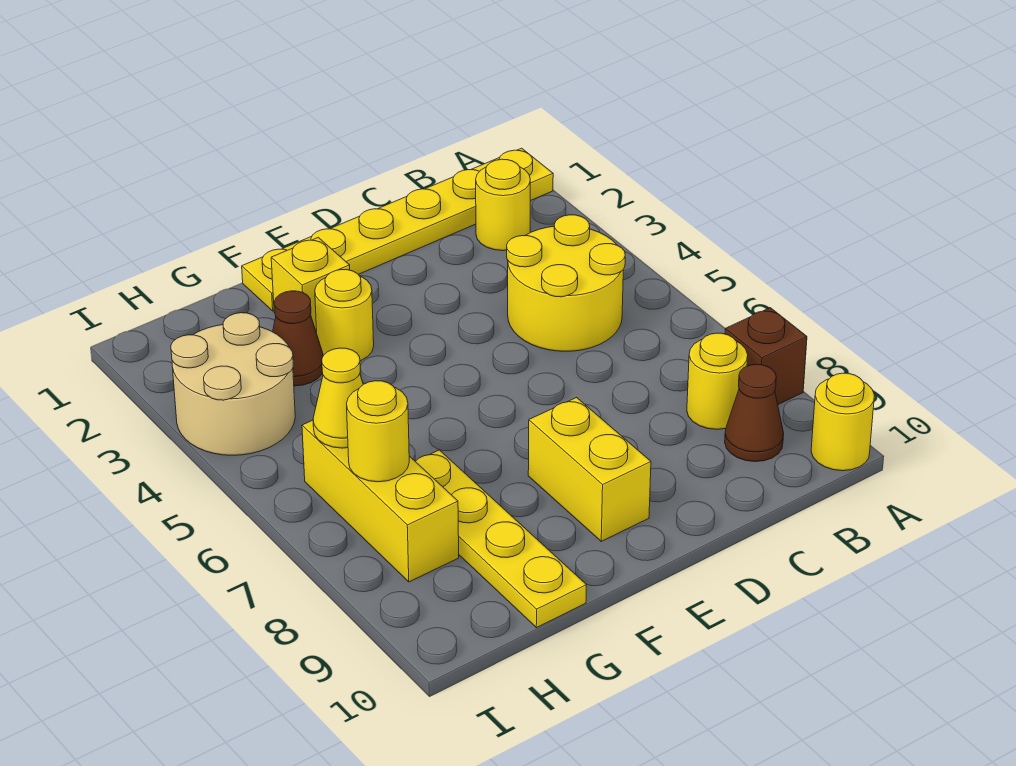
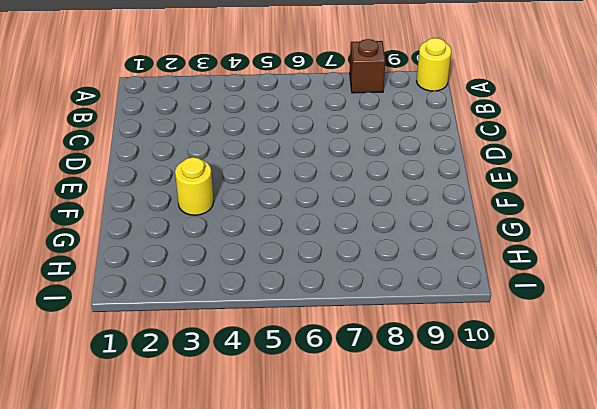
none -> yellow plate A1:F1 level 1
none -> yellow round brick B2 level 1
none -> yellow round brick B4:C5 level 1

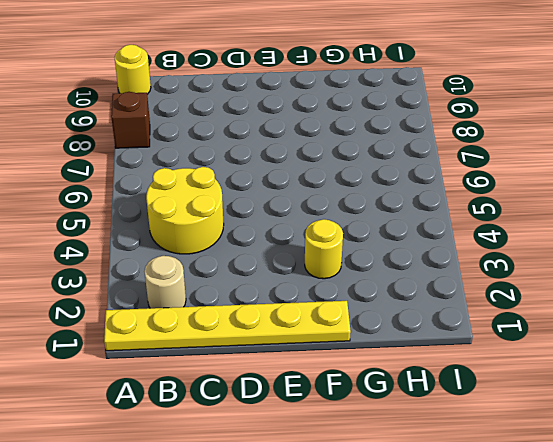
tan round brick B2 level 1 -> yellow round brick B2 level 1
none -> yellow round brick B8 level 1
none -> brown cone B9 level 1
none -> yellow brick E8:E9 level 1

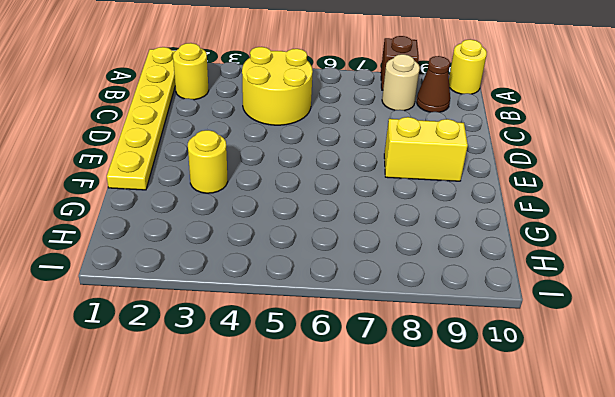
tan round brick B8 level 1 -> yellow round brick B8 level 1
none -> yellow brick F2 level 1
none -> brown cone G3 level 1
none -> yellow plate G7:G10 level 1

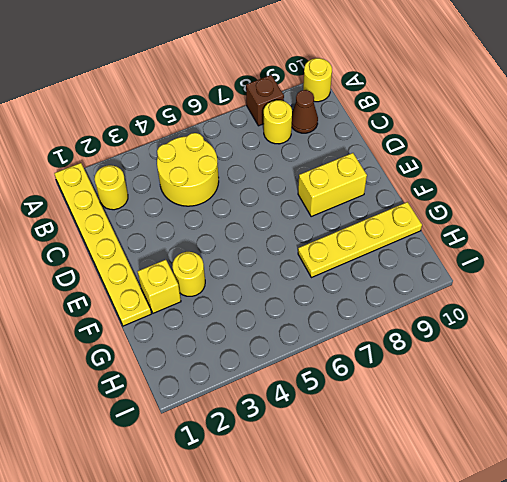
none -> brown cone G3 level 1
none -> tan round brick H3:I4 level 1
none -> yellow brick H6:H8 level 1

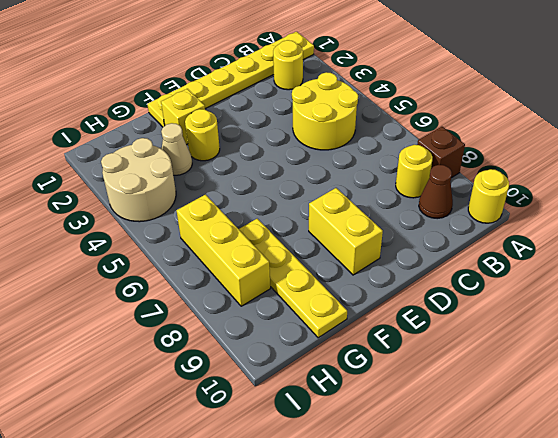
tan cone G3 level 1 -> brown cone G3 level 1
none -> yellow cone H6 level 2
none -> yellow round brick H7 level 2

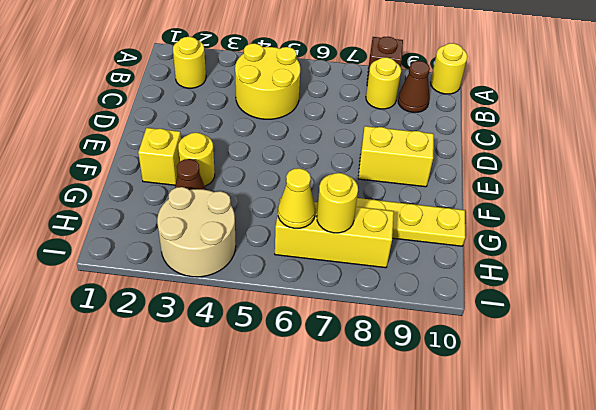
none -> yellow plate A1:F1 level 1

